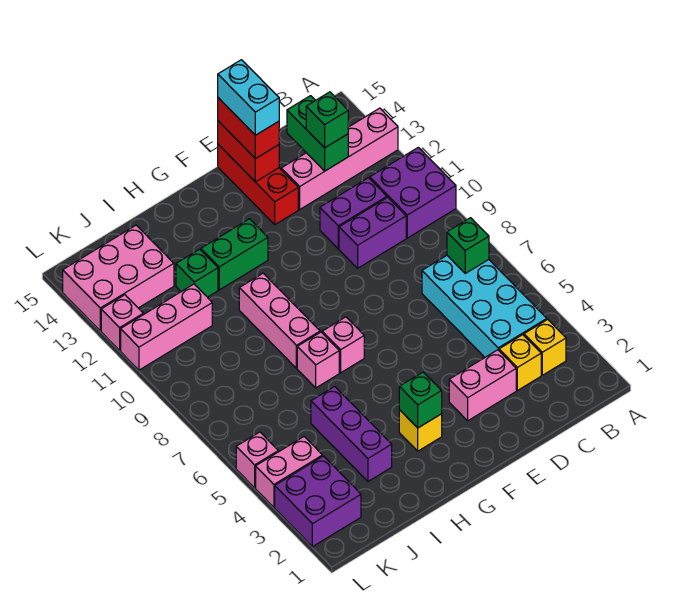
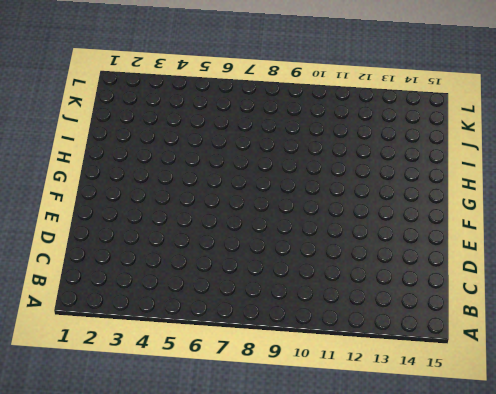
none -> purple brick A10:B11 level 1
none -> pink brick A13:D13 level 1
none -> yellow brick B3 level 1

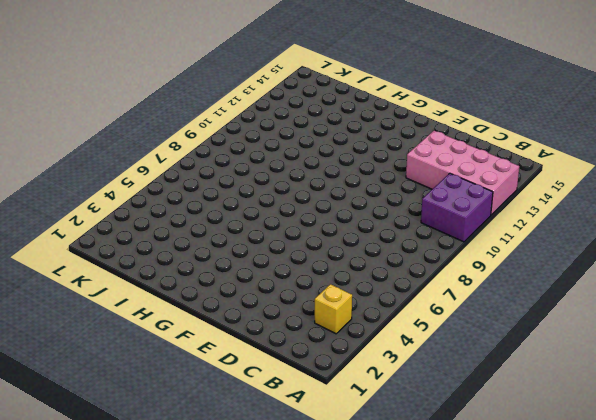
pink brick A12:D13 level 1 -> pink brick A13:D13 level 1
none -> cyan brick B4:C7 level 1
none -> yellow brick C3 level 1
none -> purple brick C10:D10 level 1

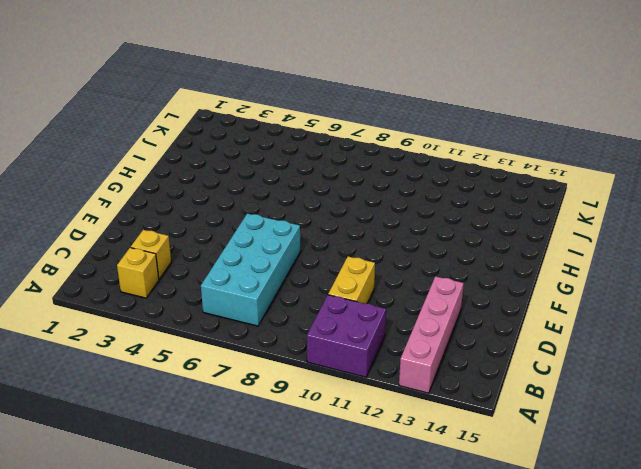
cyan brick B6:E7 level 1 -> cyan brick B4:C7 level 1
yellow brick C10:D10 level 1 -> purple brick C10:D10 level 1
none -> purple brick C11:D11 level 1
none -> pink brick D3:E3 level 1
none -> red brick E13:E15 level 1

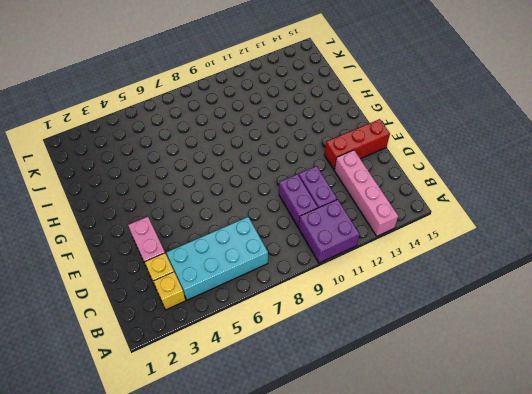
none -> yellow brick G3 level 1
none -> pink brick G7 level 1
none -> green brick G12:H12 level 1

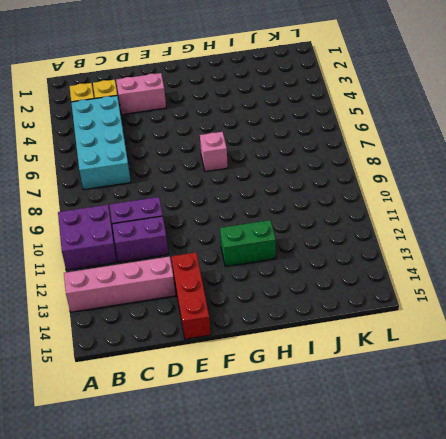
none -> yellow brick G3 level 1
none -> pink brick H7 level 1
none -> pink brick H8:H10 level 1

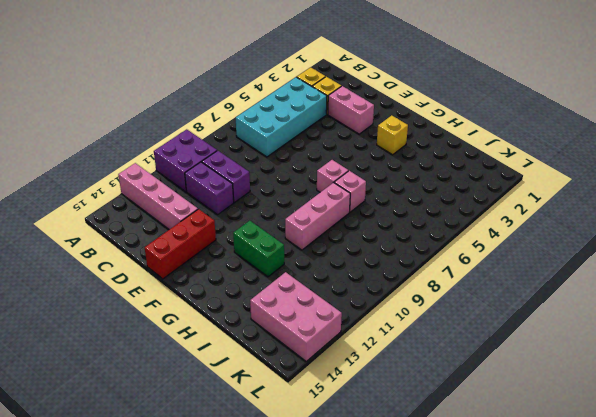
none -> purple brick I3:I5 level 1
none -> green brick I12 level 1
none -> pink brick J11:L11 level 1

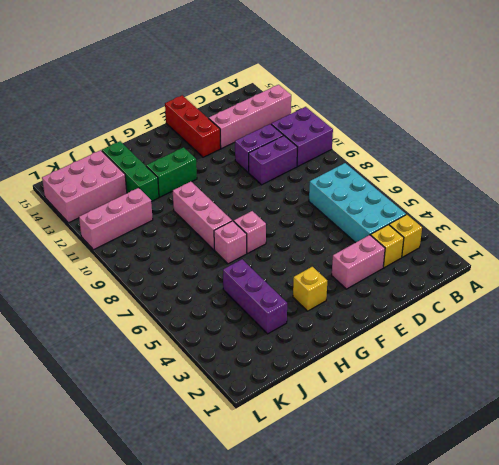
green brick I12:I14 level 1 -> green brick I12 level 1
none -> purple brick K2:L3 level 1
none -> pink brick K4:L4 level 1
none -> pink brick L5 level 1

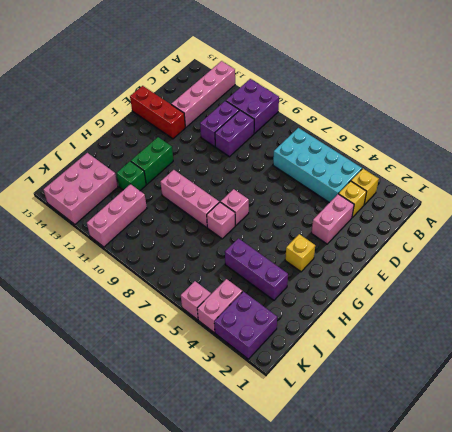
none -> pink brick L12 level 1
none -> green brick B7 level 2
none -> green brick C13:C14 level 2

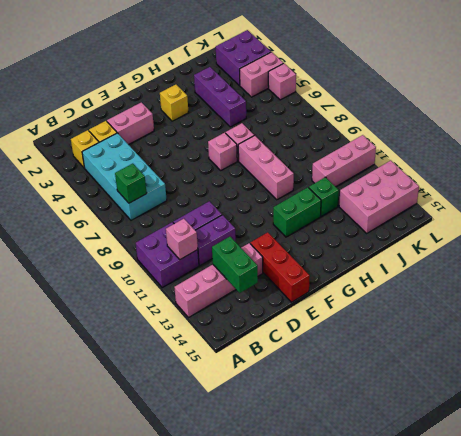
pink brick B11 level 2 -> pink brick L12 level 1
none -> red brick E14:E15 level 2
none -> green brick G3 level 2
none -> green brick C13 level 3

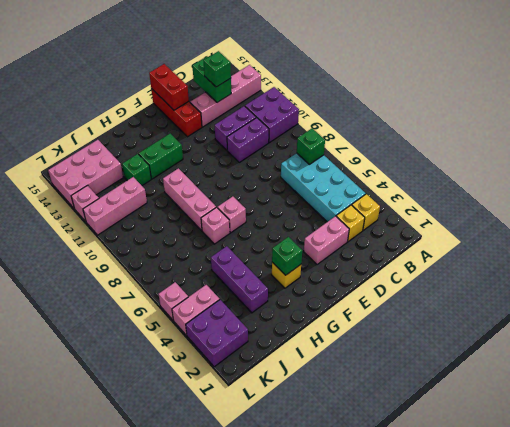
none -> red brick E14:E15 level 3
none -> cyan brick E14:E15 level 4

